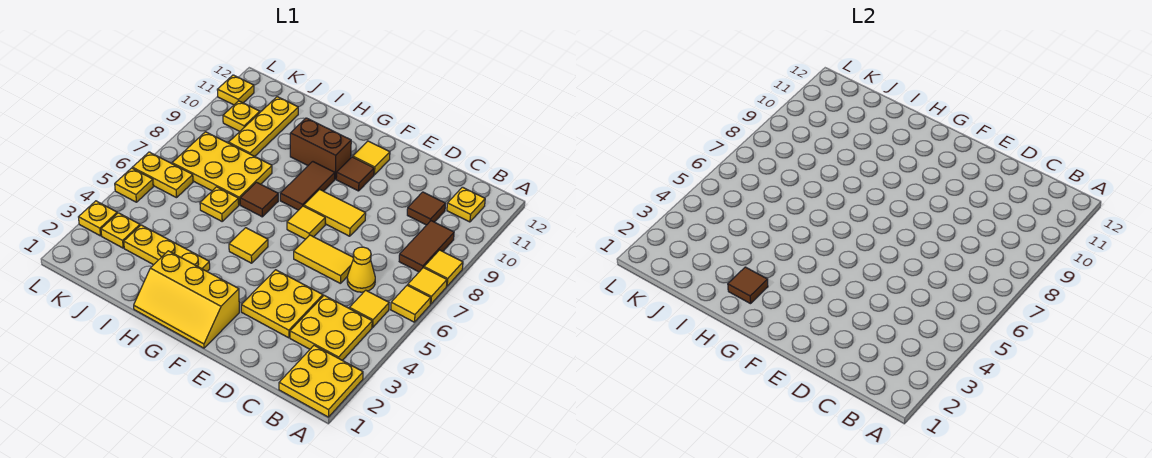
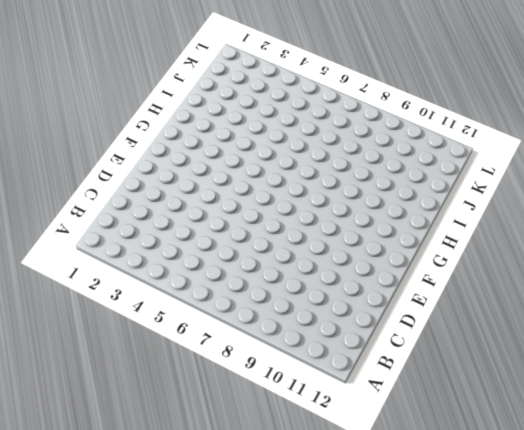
none -> yellow plate A1:B2 level 1
none -> yellow tile A6 level 1
none -> yellow tile A7 level 1
none -> yellow tile A8 level 1

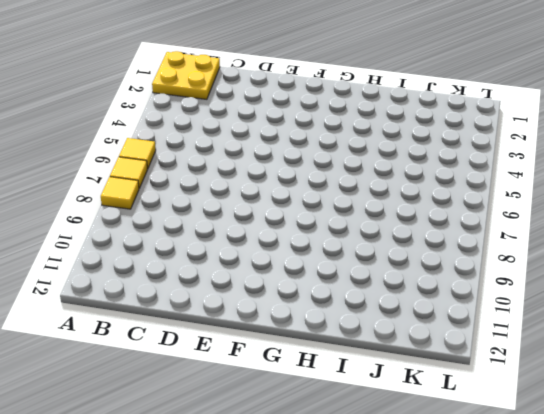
none -> yellow plate B3:C4 level 1
none -> yellow tile B5 level 1
none -> brown tile B8:B9 level 1
none -> yellow plate B11 level 1

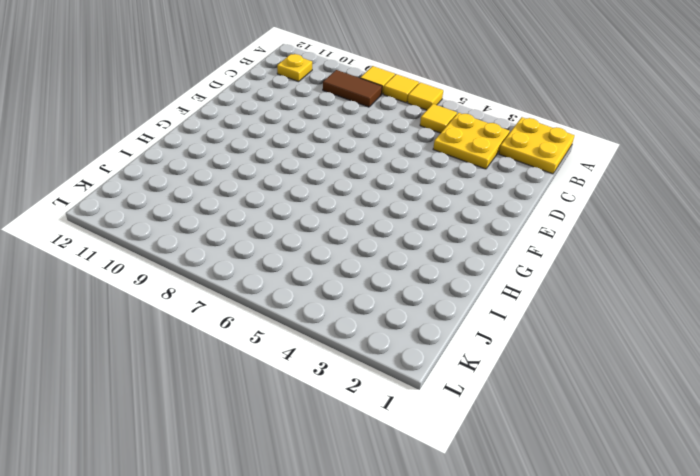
none -> yellow cone C6 level 1
none -> brown tile C10 level 1
none -> yellow plate D3:E4 level 1
none -> yellow tile D6:E6 level 1

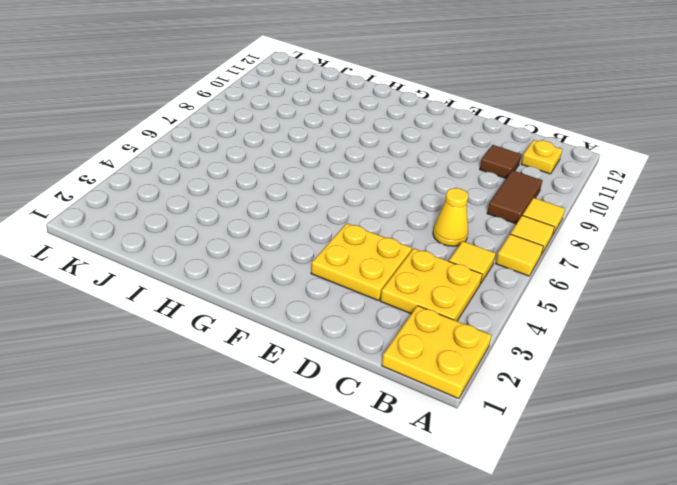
none -> yellow tile D6:E6 level 1
none -> yellow tile E8:F8 level 1
none -> yellow slope F1:H2 level 1 top 2
none -> yellow tile F7 level 1

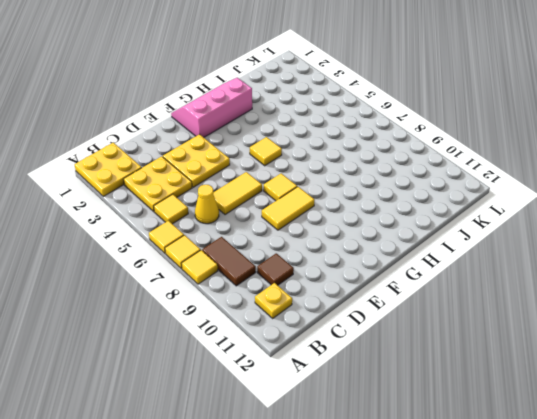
pink slope F1:H2 level 1 top 2 -> yellow slope F1:H2 level 1 top 2
none -> brown tile F10 level 1
none -> yellow tile F11 level 1
none -> brown tile G8:G9 level 1
none -> brown brick G10:H10 level 1

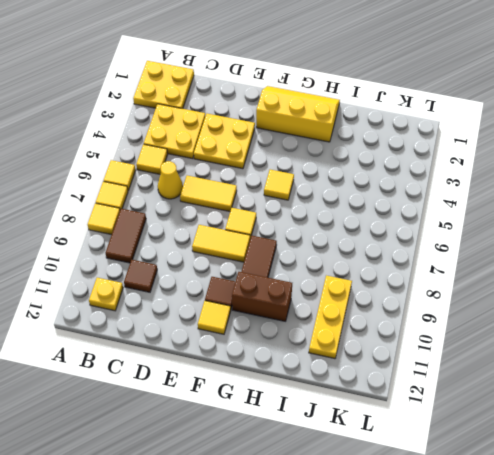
none -> yellow plate H3:J3 level 1
none -> brown tile H7 level 1
none -> yellow plate I6 level 1
none -> yellow plate I7:K8 level 1

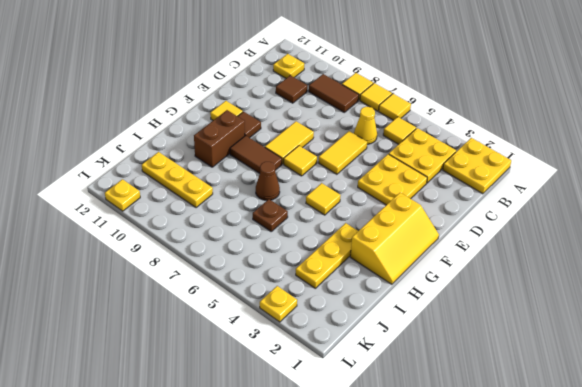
brown cone H7 level 1 -> brown tile H7 level 1
brown plate I6 level 1 -> yellow plate I6 level 1
none -> yellow plate I7:K8 level 1
none -> yellow plate K3 level 1
none -> yellow plate K6:L6 level 1
none -> yellow plate K10 level 1

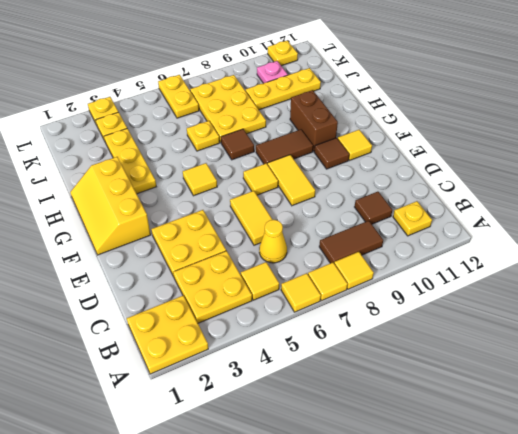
pink plate K10 level 1 -> yellow plate K10 level 1
none -> yellow plate L5 level 1
none -> brown tile H2 level 2

